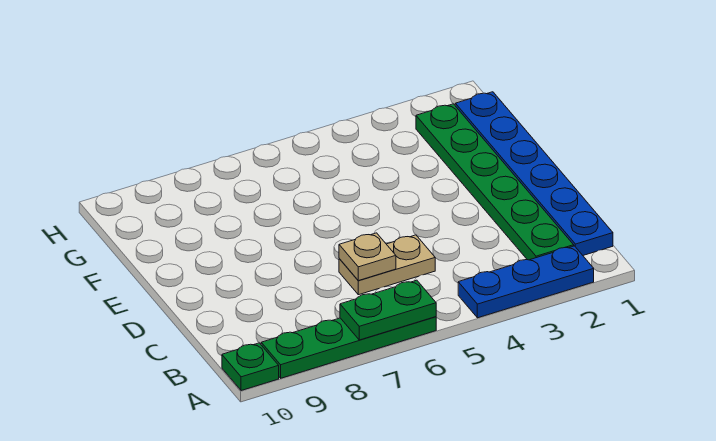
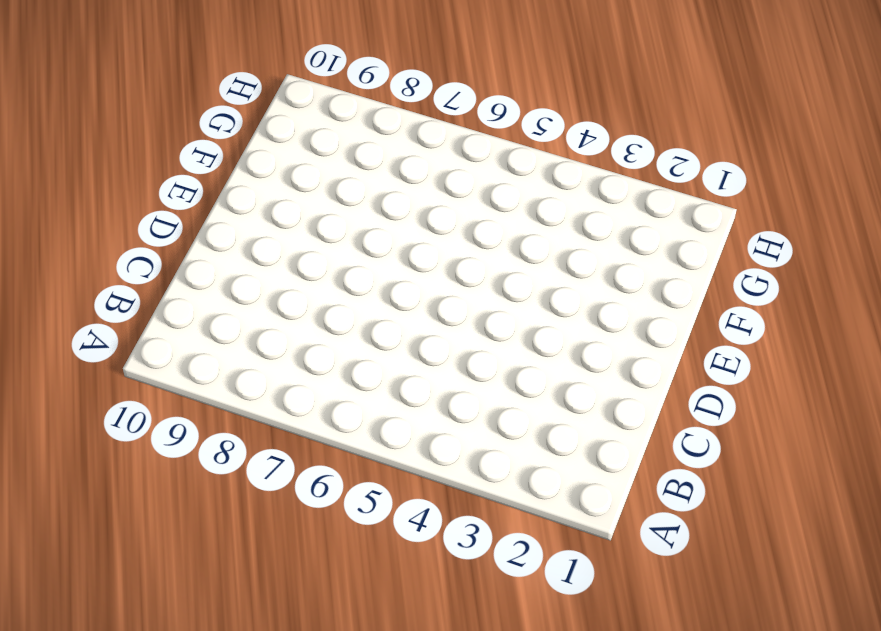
none -> blue plate A2:A4 level 1
none -> green plate A6:A9 level 1

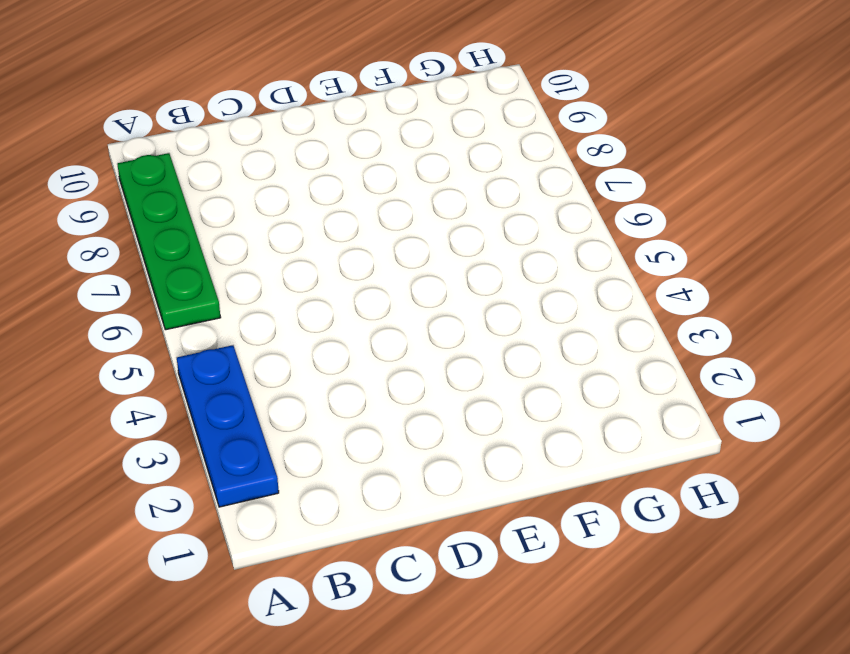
none -> green plate A10 level 1
none -> blue plate B1:G1 level 1

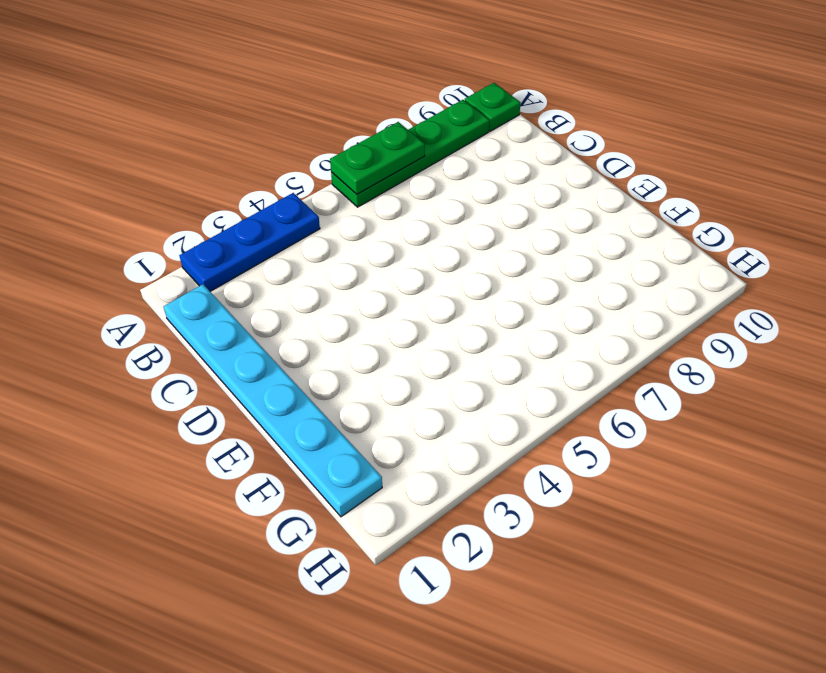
cyan plate B1:G1 level 1 -> blue plate B1:G1 level 1
none -> green plate B2:G2 level 1
none -> tan plate C5:C6 level 1

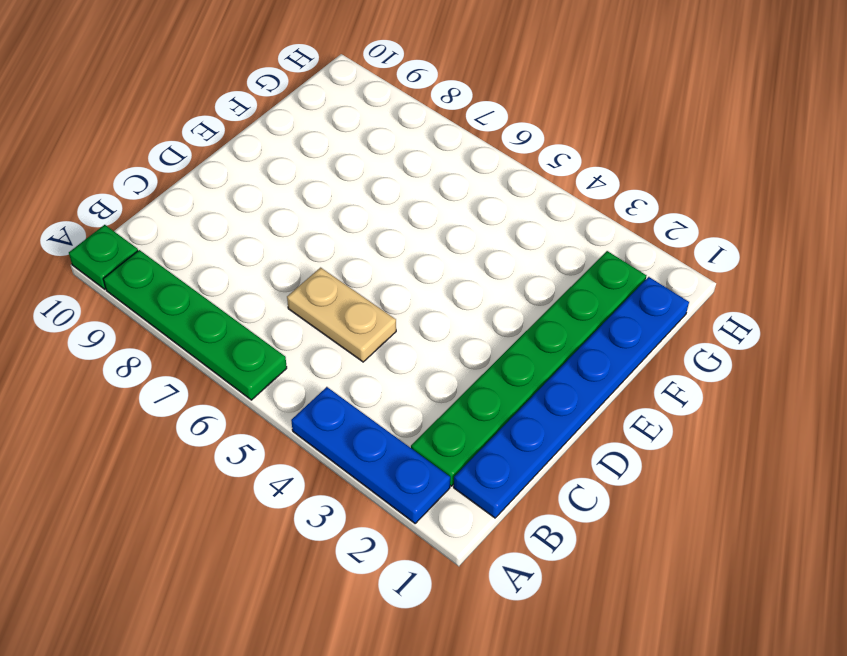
none -> green plate A6:A7 level 2
none -> tan plate C6 level 2

